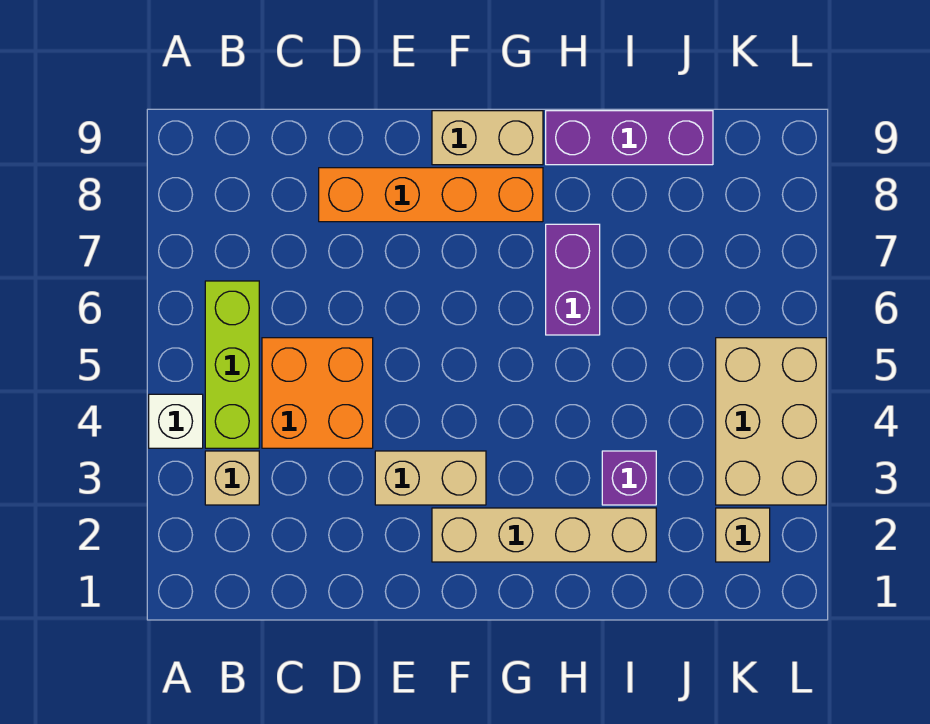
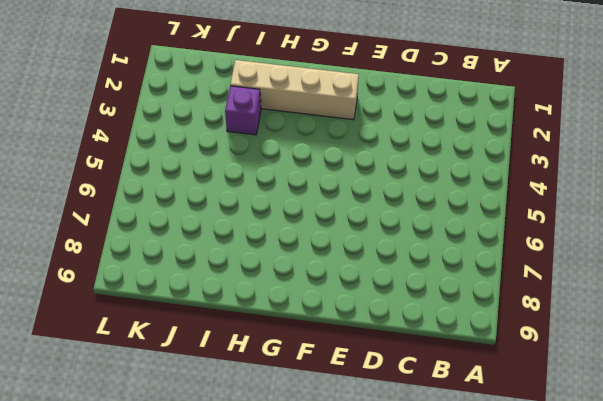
none -> white brick A4 level 1
none -> tan brick B3 level 1
none -> lime brick B4:B6 level 1

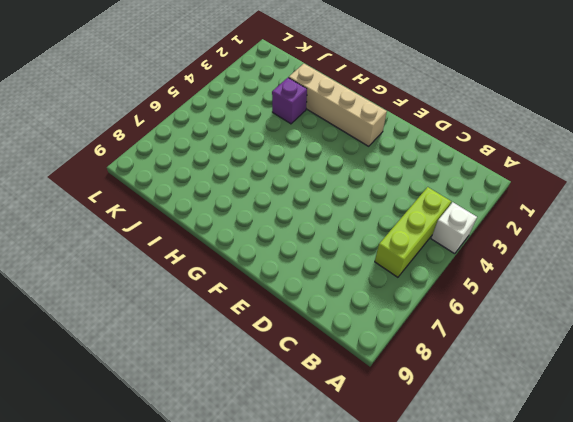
none -> tan brick B3 level 1
none -> orange brick C4:D5 level 1
none -> orange brick D8:G8 level 1

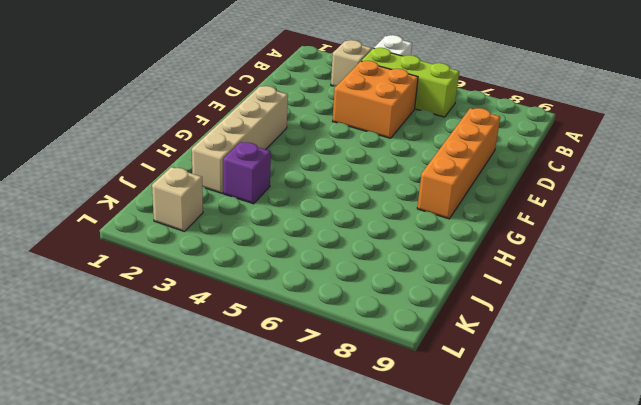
none -> tan brick E3:F3 level 1
none -> tan brick F9:G9 level 1
none -> purple brick H6:H7 level 1

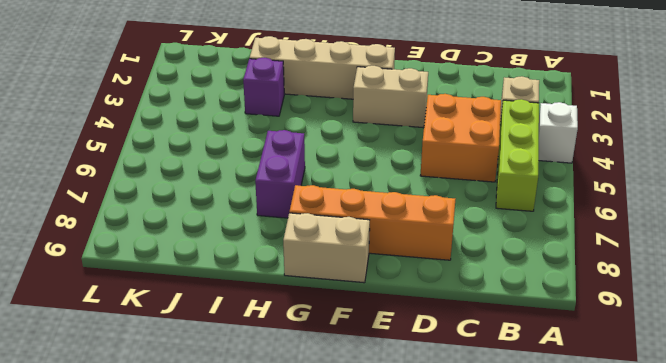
none -> purple brick H9:J9 level 1
none -> tan brick K2 level 1
none -> tan brick K3:L5 level 1

